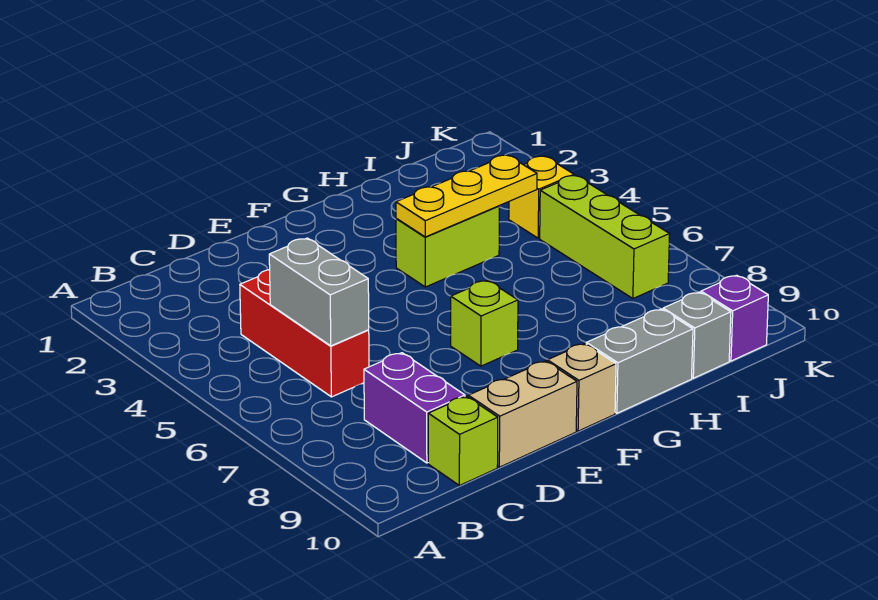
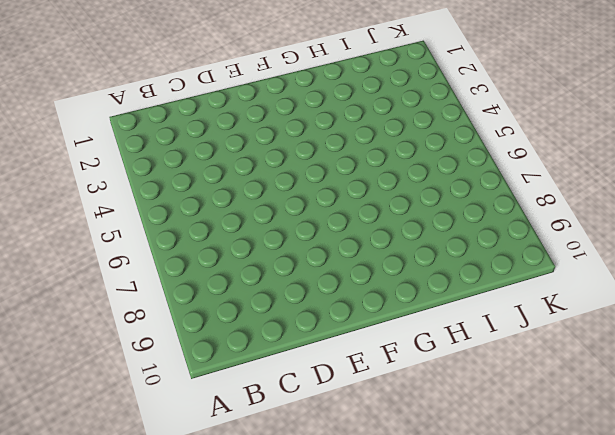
none -> red brick C4:C6 level 1
none -> purple brick C8:C9 level 1
none -> lime brick C10 level 1

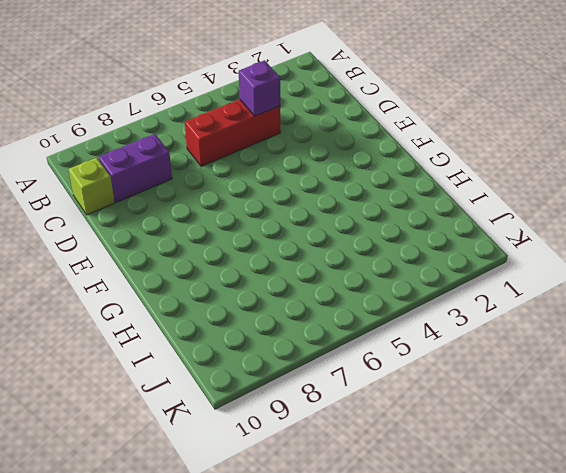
purple brick C4 level 2 -> purple brick J10 level 1
none -> tan brick D10:E10 level 1
none -> lime brick F7 level 1
none -> tan brick F10 level 1

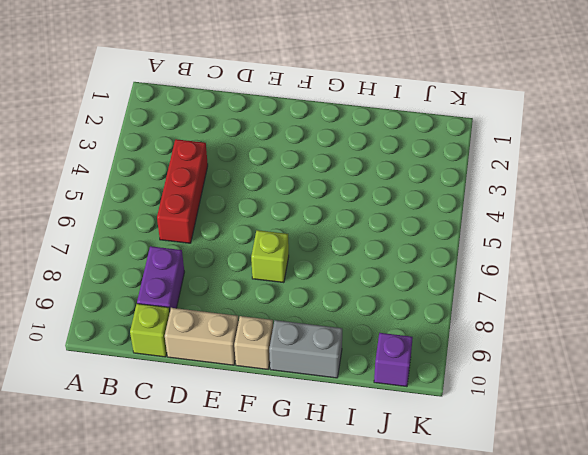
none -> lime brick G4:H4 level 1
none -> grey brick I10 level 1
none -> yellow brick J4 level 1

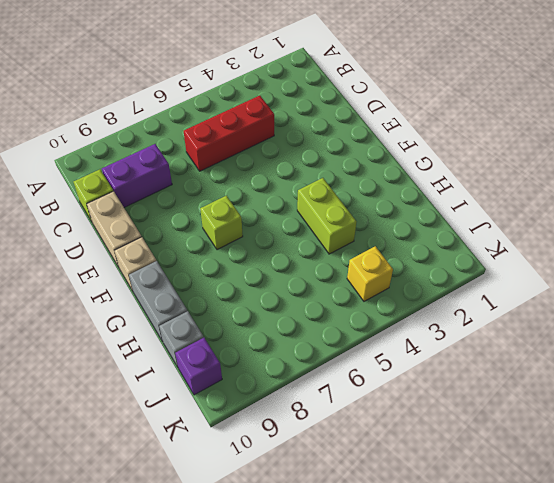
none -> lime brick J5:J7 level 1
none -> grey brick C5:C6 level 2
none -> yellow plate G4:I4 level 2

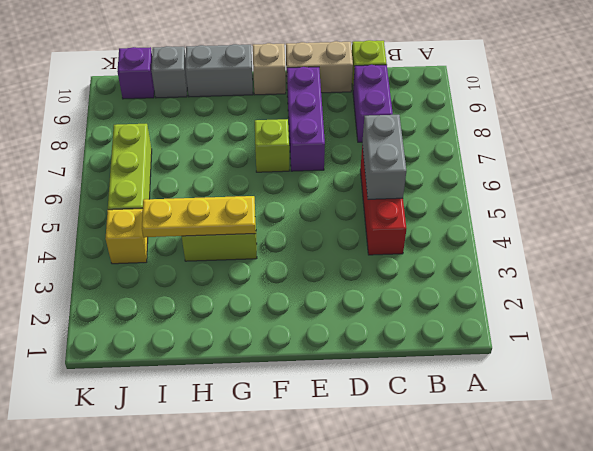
purple brick E7:E9 level 1 -> none

